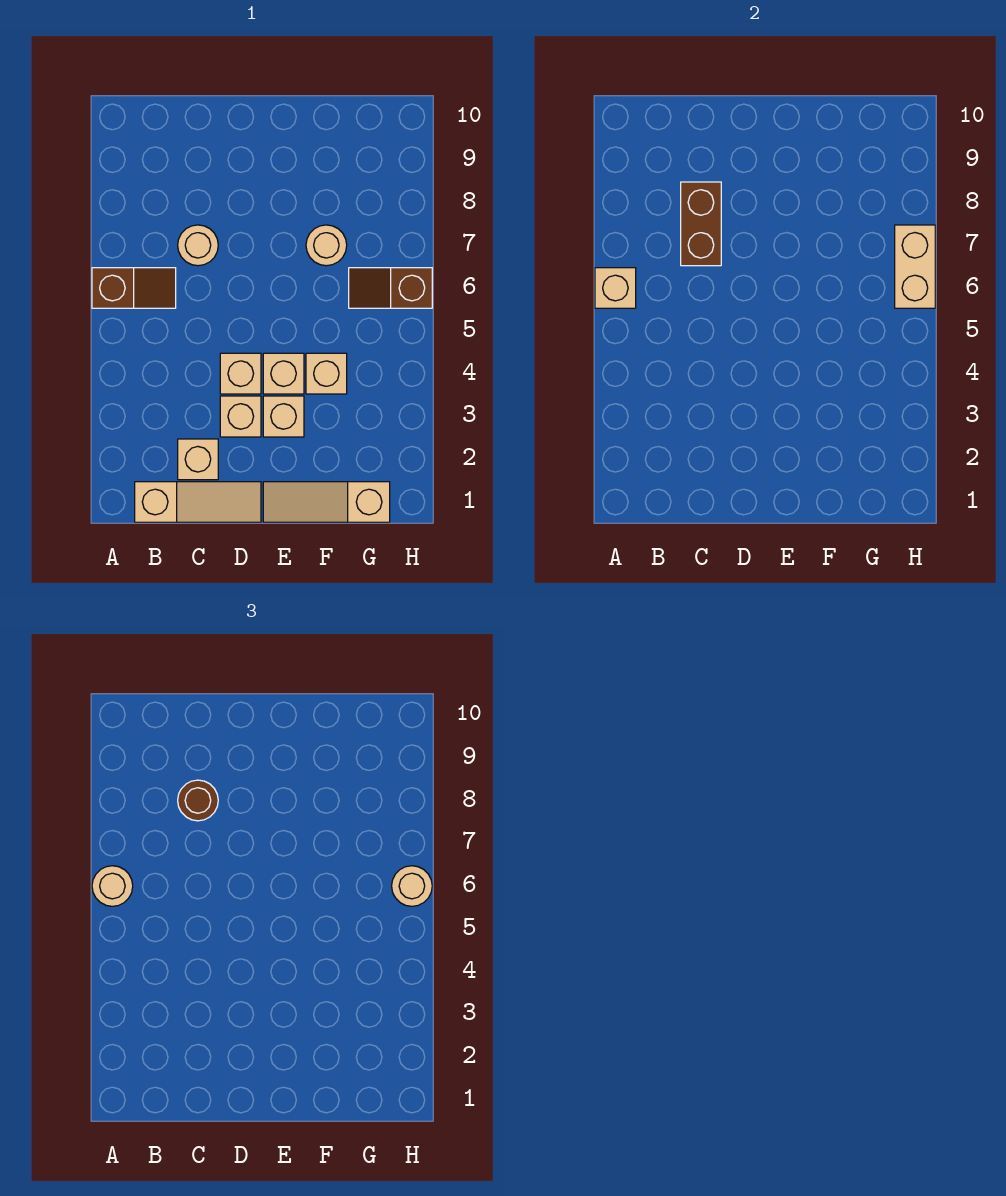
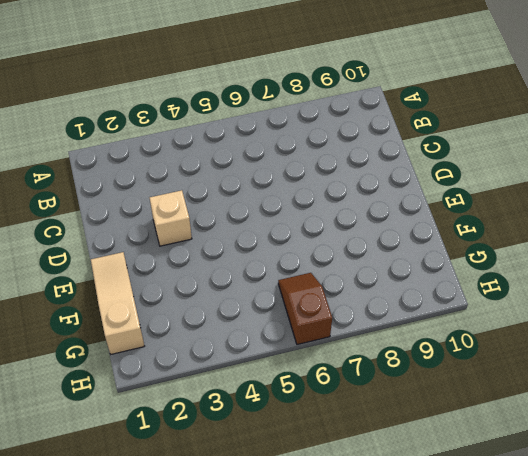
none -> brown slope A6:B6 level 1 top A
none -> tan slope B1:D1 level 1 top B
none -> tan brick C2 level 1

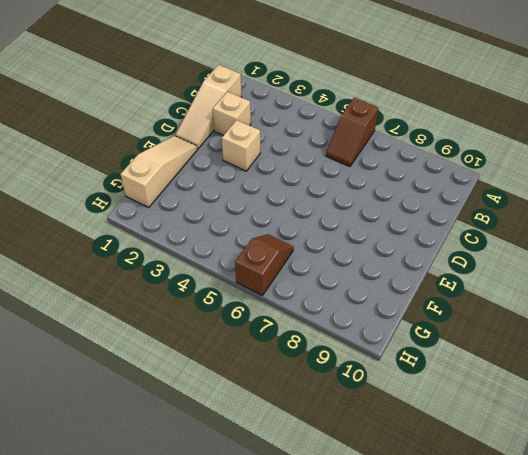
none -> tan round brick C7 level 1
none -> tan brick D4 level 1
none -> tan brick E3 level 1

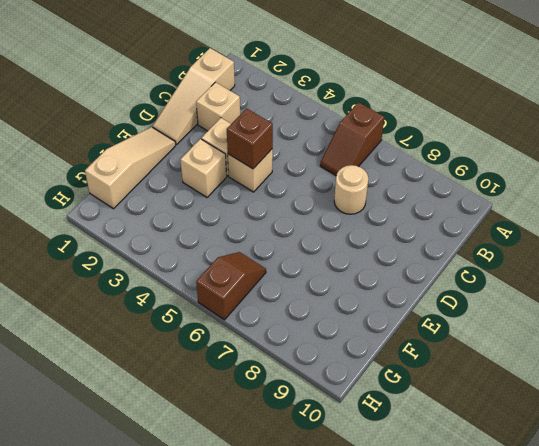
brown brick D4 level 2 -> none
none -> tan brick E4 level 1
none -> tan brick F4 level 1
none -> tan round brick F7 level 1

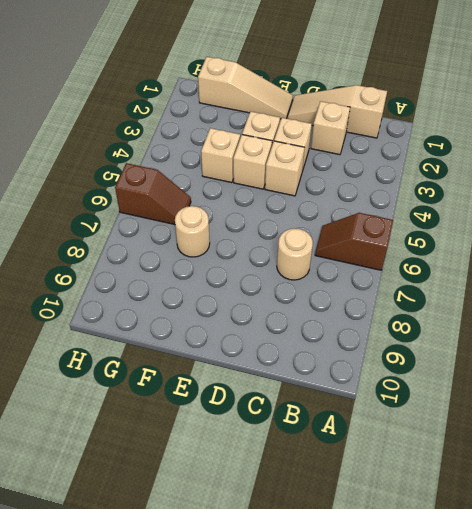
none -> tan brick A6 level 2
none -> brown brick C7:C8 level 2
none -> tan brick H6:H7 level 2

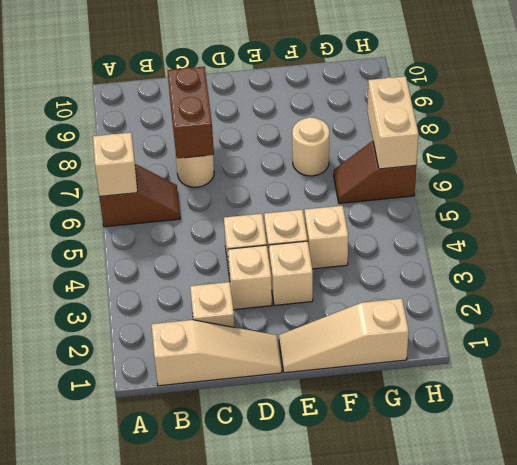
none -> tan round brick A6 level 3
none -> brown round brick C8 level 3
none -> tan round brick H6 level 3

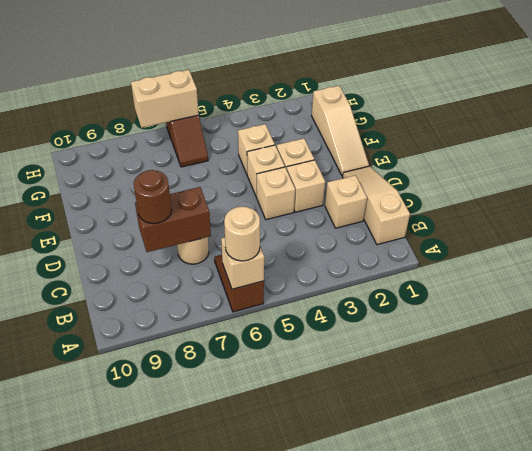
none -> tan round brick F7 level 1
none -> tan round brick H6 level 3

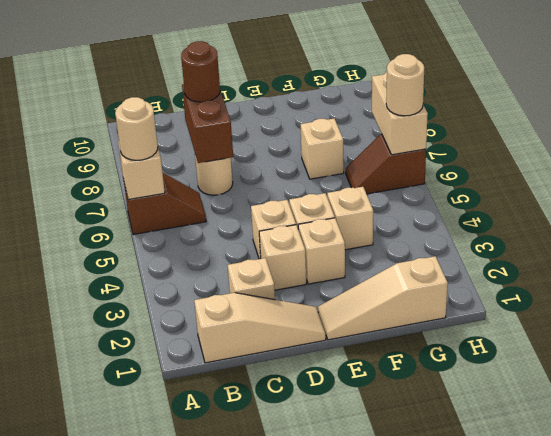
tan brick F7 level 1 -> tan round brick F7 level 1

